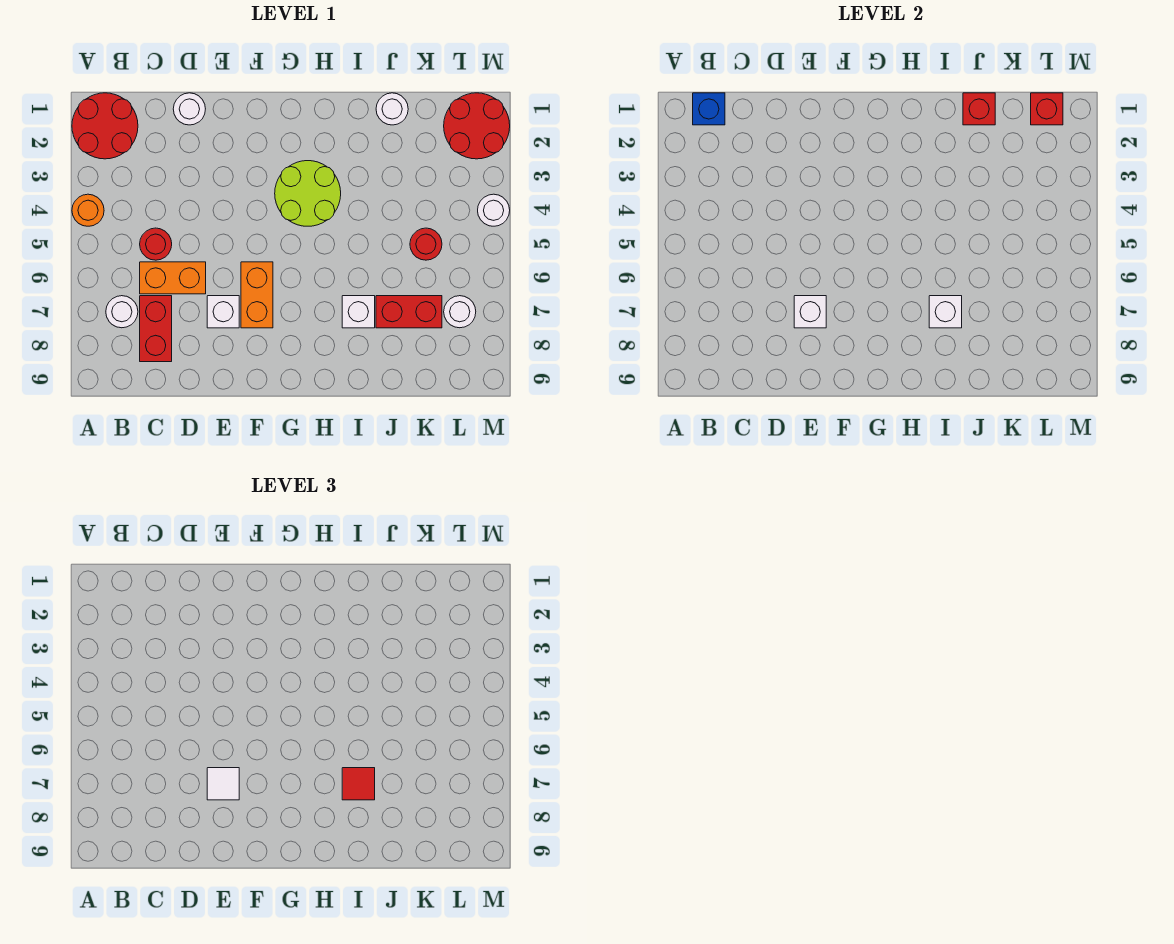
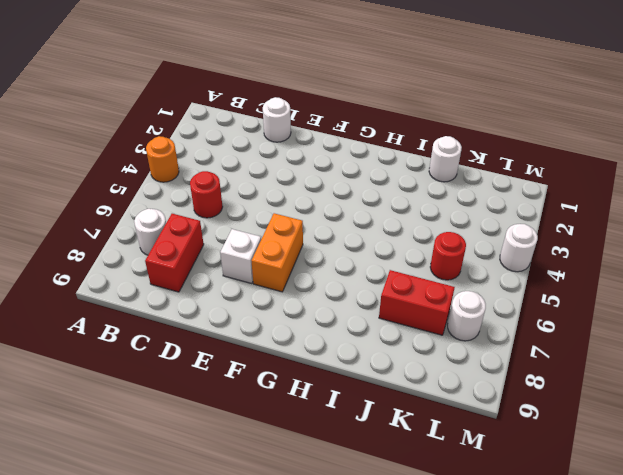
none -> red round brick A1:B2 level 1
none -> orange brick C6:D6 level 1
none -> lime round brick G3:H4 level 1

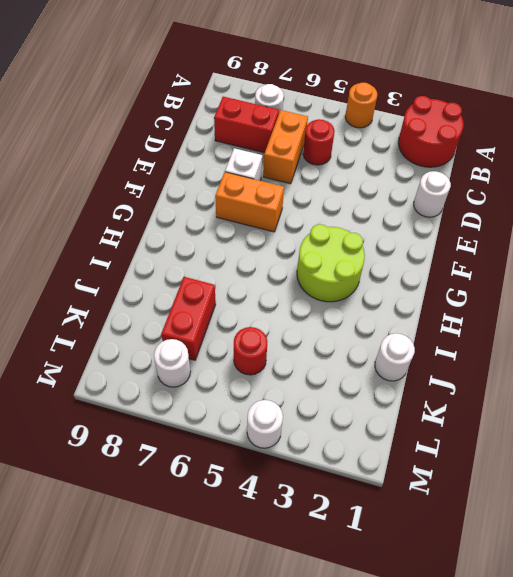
none -> white brick I7 level 1
none -> red round brick L1:M2 level 1
none -> blue brick B1 level 2

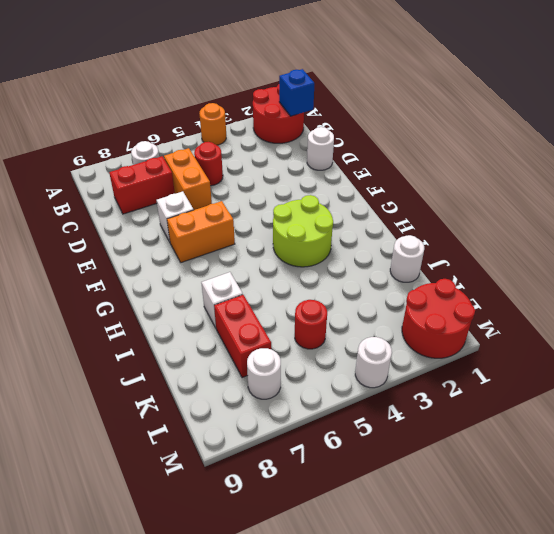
none -> white brick E7 level 2
none -> white brick I7 level 2
none -> red brick J1 level 2

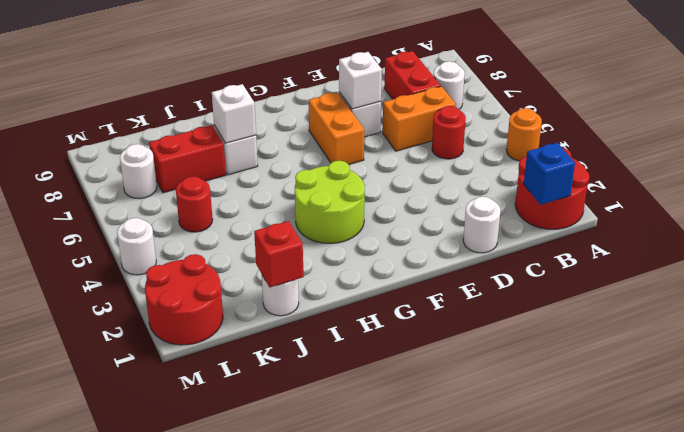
none -> red brick L1 level 2
none -> white tile E7 level 3
none -> red tile I7 level 3

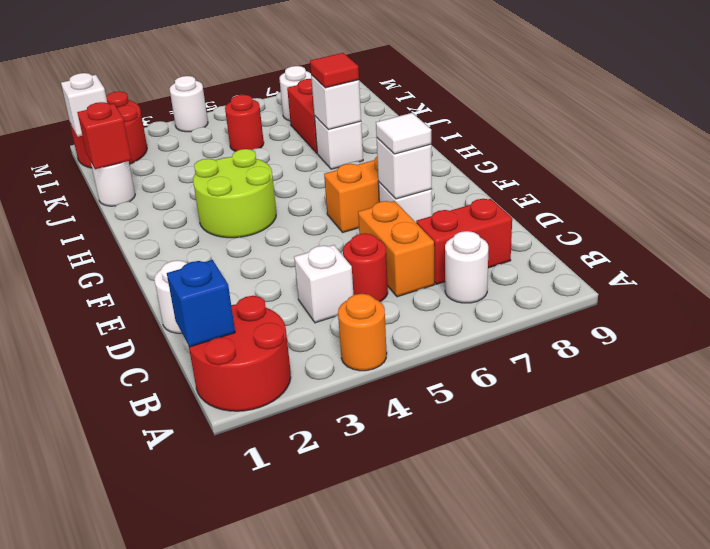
white brick C4 level 1 -> none
white brick L1 level 2 -> red brick L1 level 2

